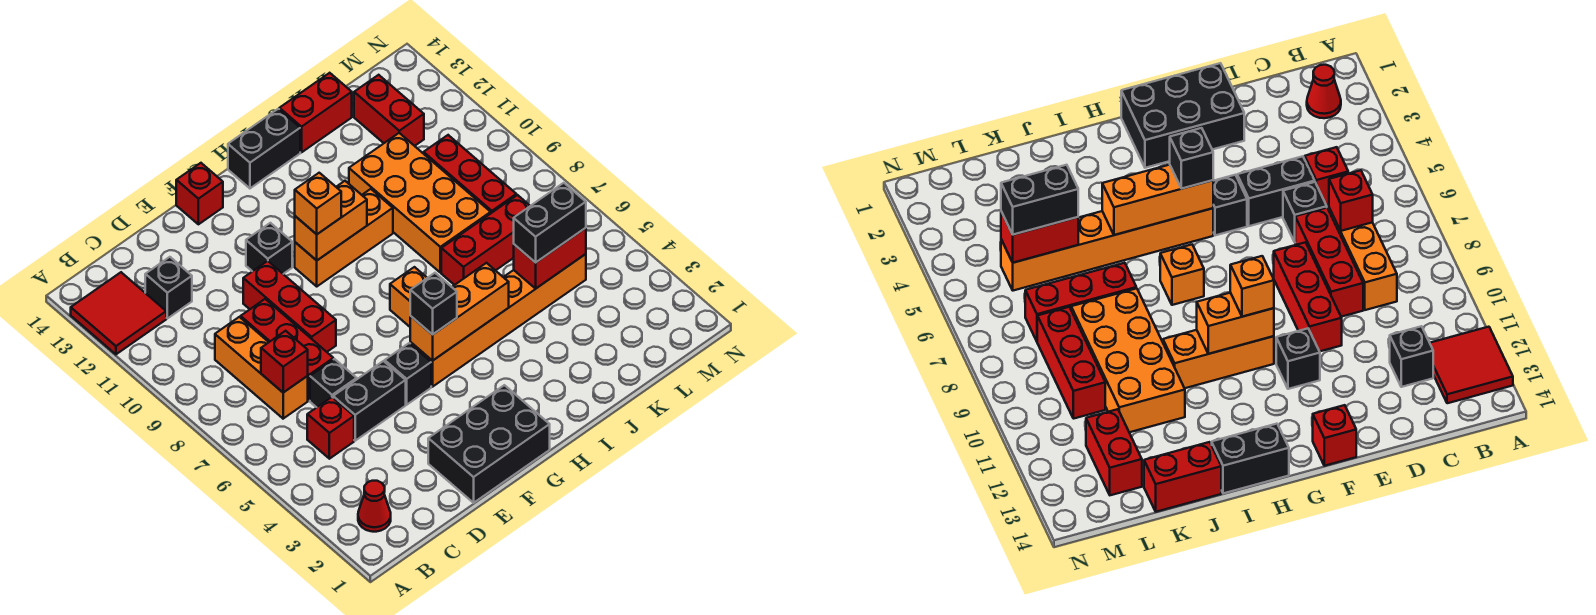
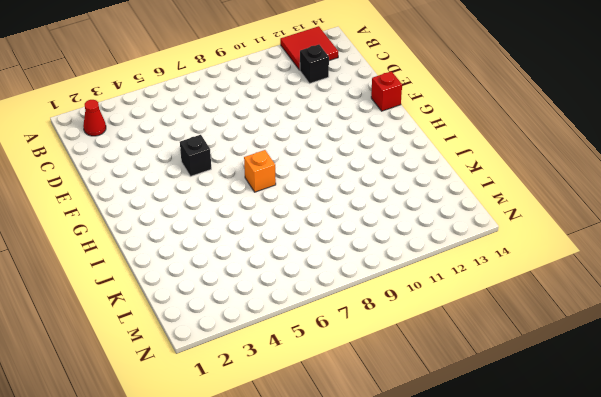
none -> red brick C5 level 1
none -> orange brick C7:C9 level 1
none -> black brick D5:E5 level 1

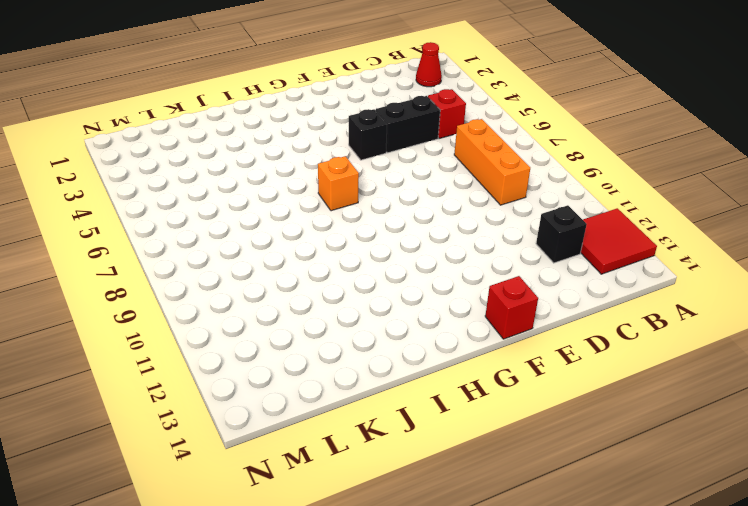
none -> black brick D6 level 1
none -> red brick D7:D9 level 1
none -> black brick E1:G2 level 1

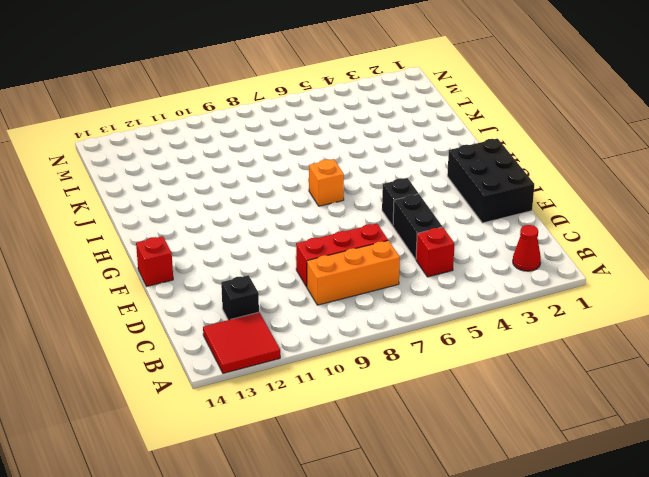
none -> black brick D6 level 1
none -> red brick E8:E10 level 1
none -> black brick F11 level 1

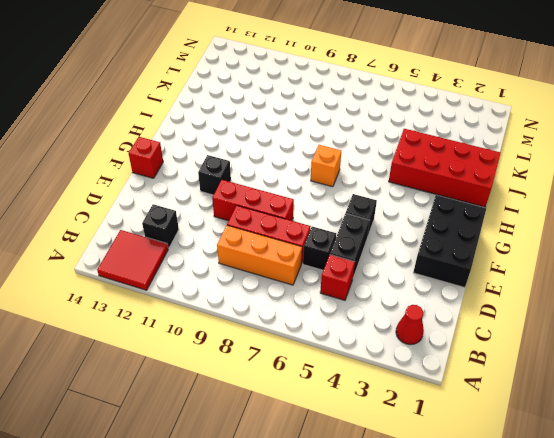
red brick I1:J4 level 1 -> none
none -> orange brick G5:L5 level 1
none -> orange brick G10:I10 level 1
none -> black brick H14:I14 level 1

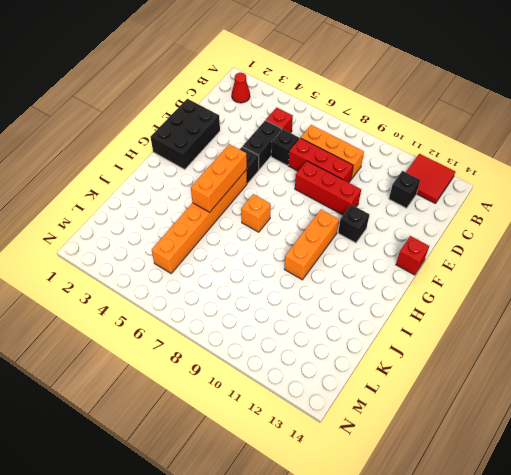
none -> black brick H14:I14 level 1
none -> red brick J7:L7 level 1
none -> orange brick J8:K11 level 1

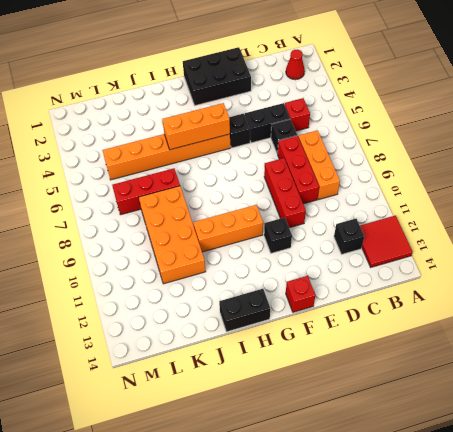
none -> orange brick H7 level 1
none -> red brick J14:K14 level 1
none -> red brick L8:L10 level 1

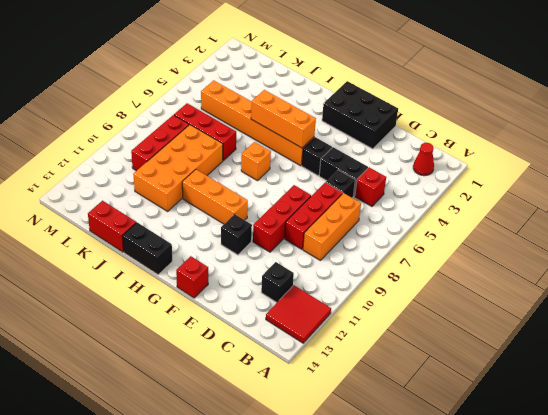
none -> red brick L12:L13 level 1
none -> red brick C7 level 2
none -> orange brick G10:H10 level 2

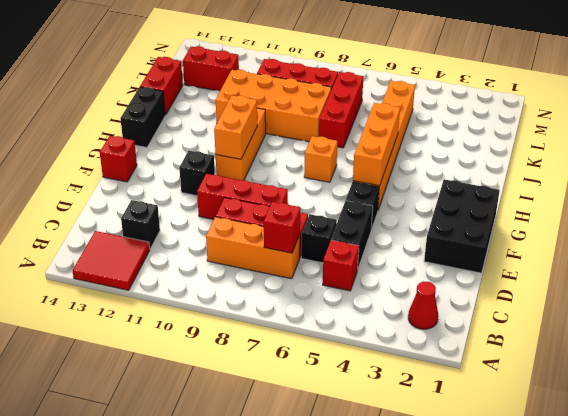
none -> red brick K5:L5 level 2
none -> black brick G5 level 3
none -> orange brick G10 level 3

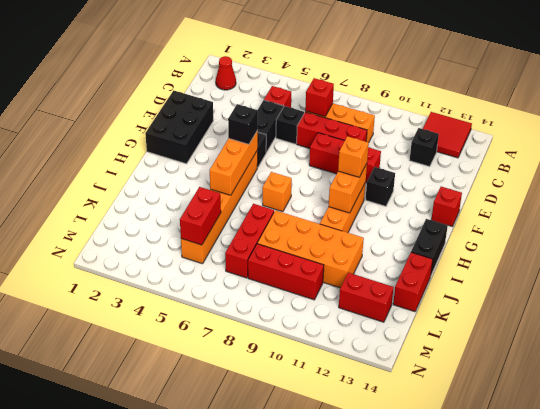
none -> black brick K5:L5 level 3

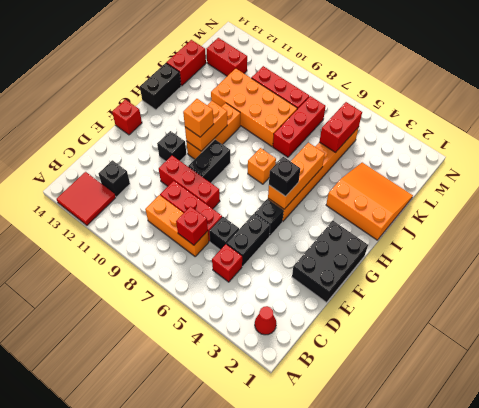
black brick F9:G9 level 1 -> black brick K5:L5 level 3
orange slope I1:K3 level 1 top I -> none

